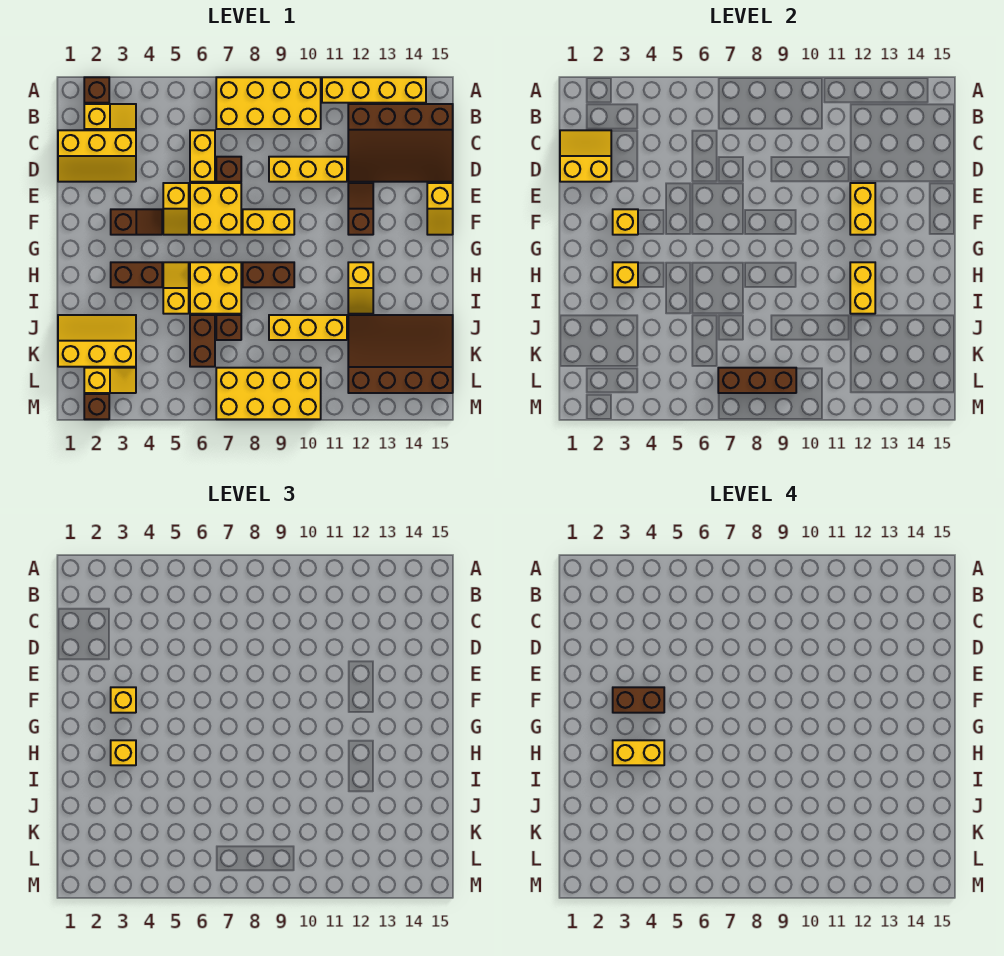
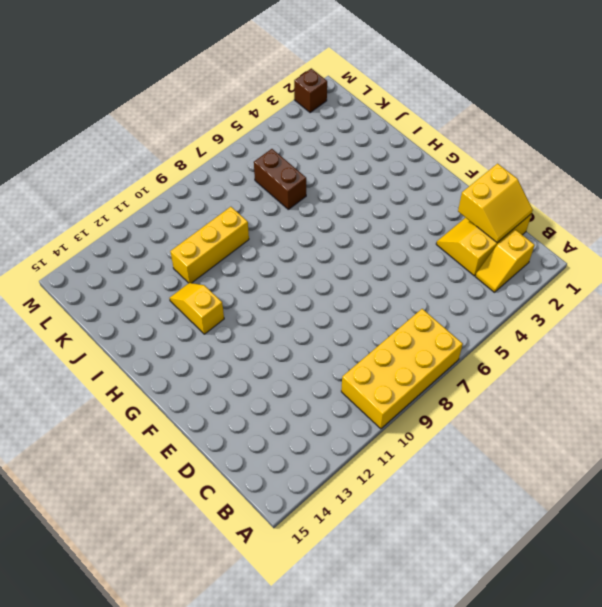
none -> brown brick A2 level 1
none -> yellow brick A11:A14 level 1
none -> brown slope B12:D15 level 1 top B
none -> yellow brick C6:D6 level 1

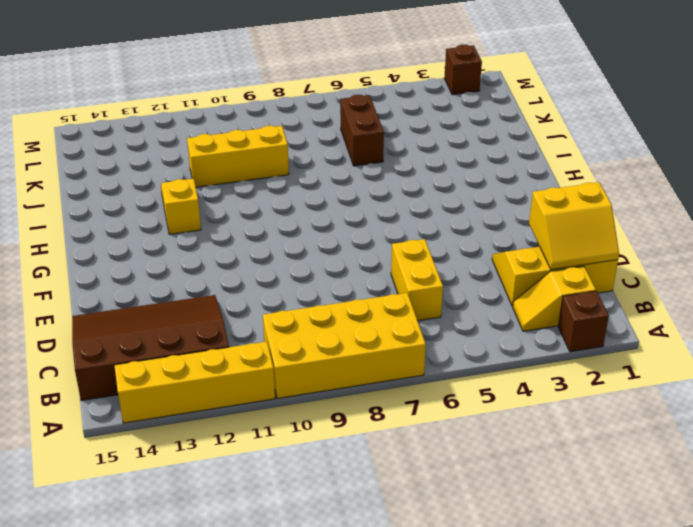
none -> brown brick D7 level 1
none -> yellow brick D9:D11 level 1
none -> yellow slope E5:F5 level 1 top E
none -> yellow brick E6:F7 level 1

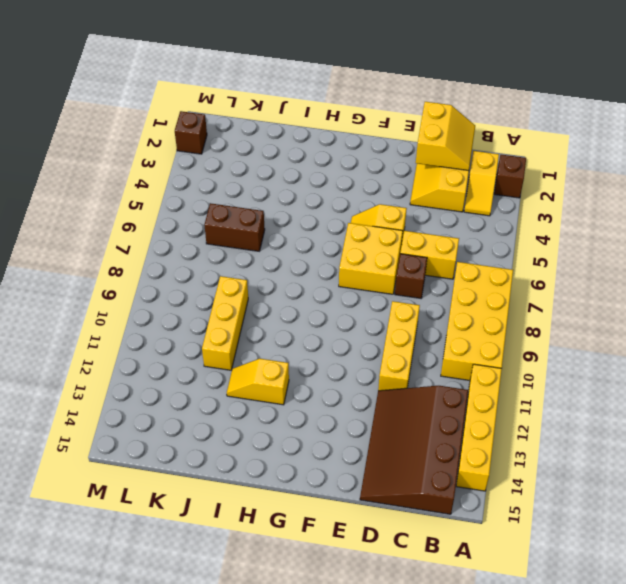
none -> brown slope E12:F12 level 1 top F
none -> yellow slope E15:F15 level 1 top E
none -> brown slope F3:F4 level 1 top 3
none -> yellow brick F8:F9 level 1

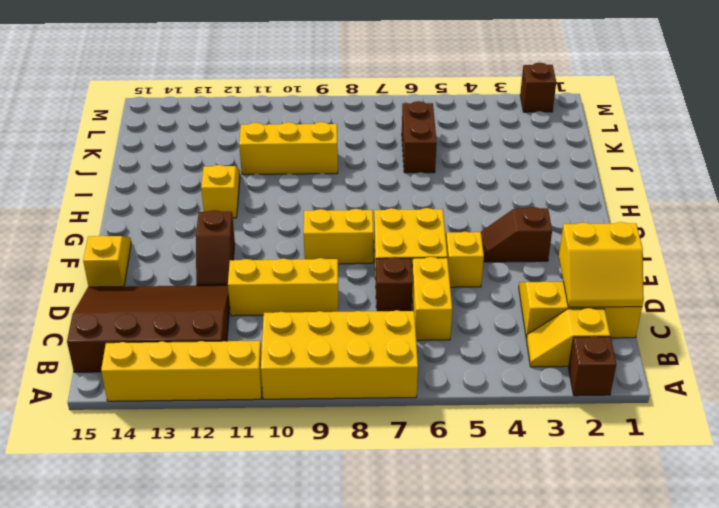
none -> brown brick H3:H4 level 1
none -> yellow slope H5:I5 level 1 top I
none -> yellow brick H6:I7 level 1
none -> brown brick H8:H9 level 1

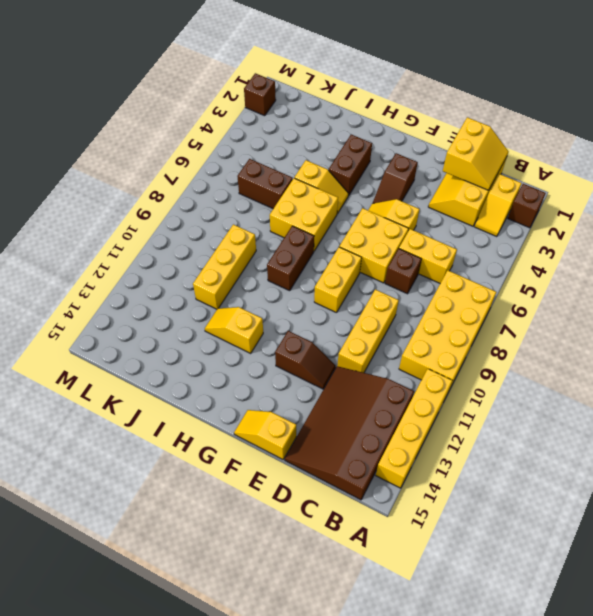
none -> yellow slope J1:K3 level 1 top K
none -> brown brick J7 level 1
none -> brown slope J12:L15 level 1 top L
none -> yellow slope L2:L3 level 1 top 2

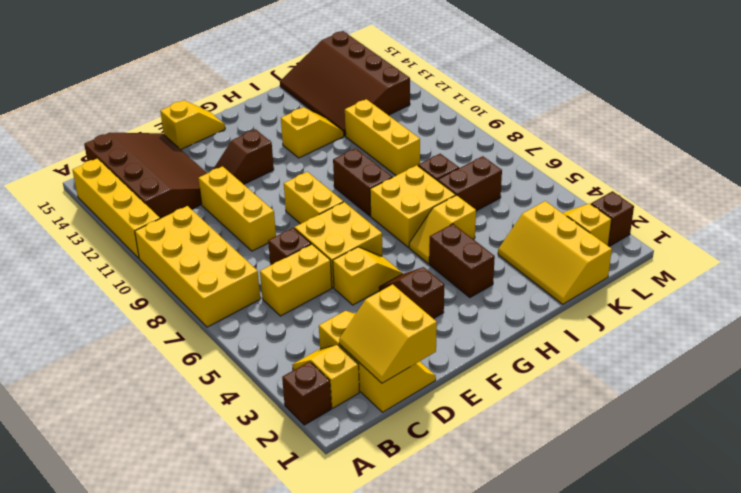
none -> yellow brick L7:M10 level 1
none -> yellow brick E12:F12 level 2
none -> yellow brick F3 level 2
none -> yellow brick H3 level 2

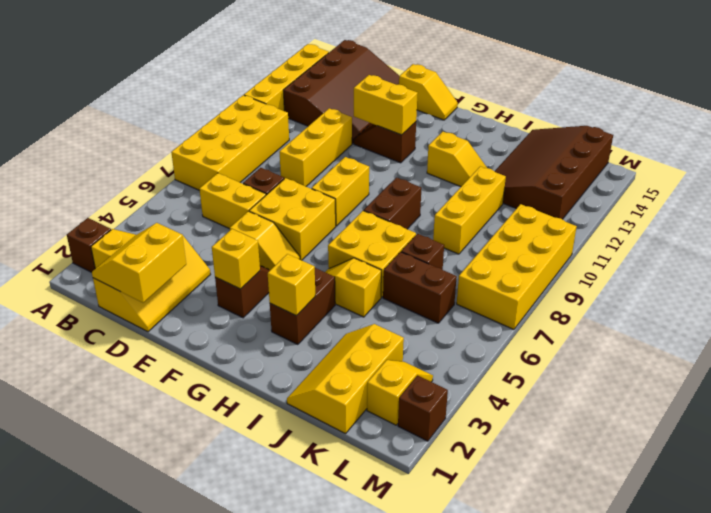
none -> yellow brick H12:I12 level 2
none -> brown brick L7:L9 level 2
none -> yellow brick F3 level 3
none -> yellow brick H3 level 3

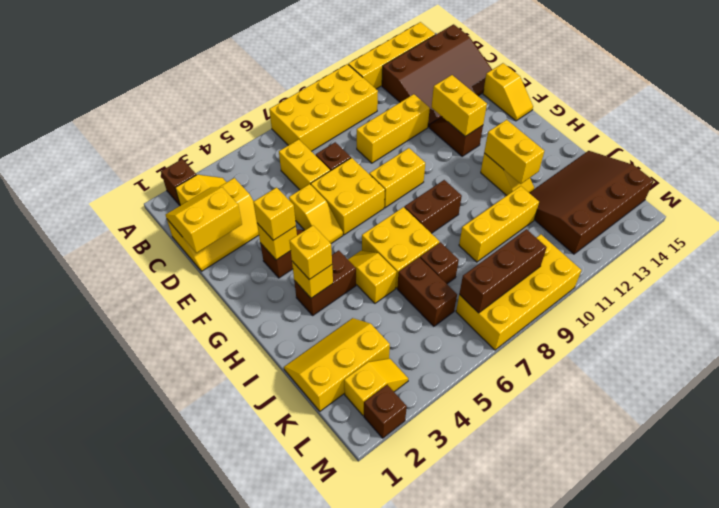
none -> brown brick F3:F4 level 4
none -> yellow brick H3:H4 level 4

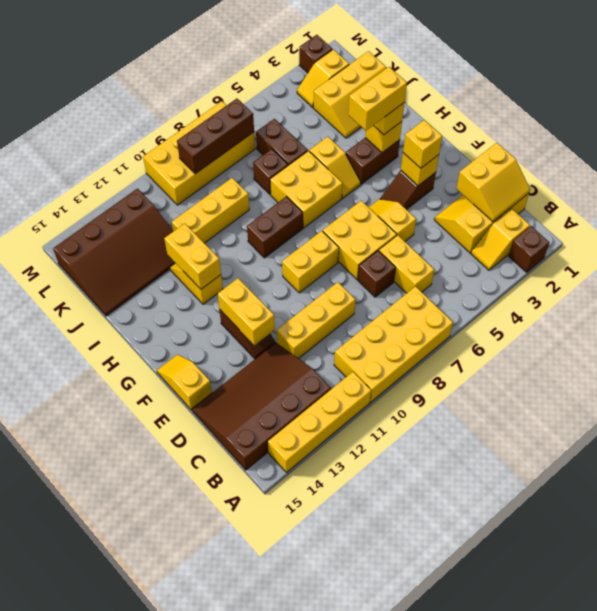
none -> brown brick F3:F4 level 4

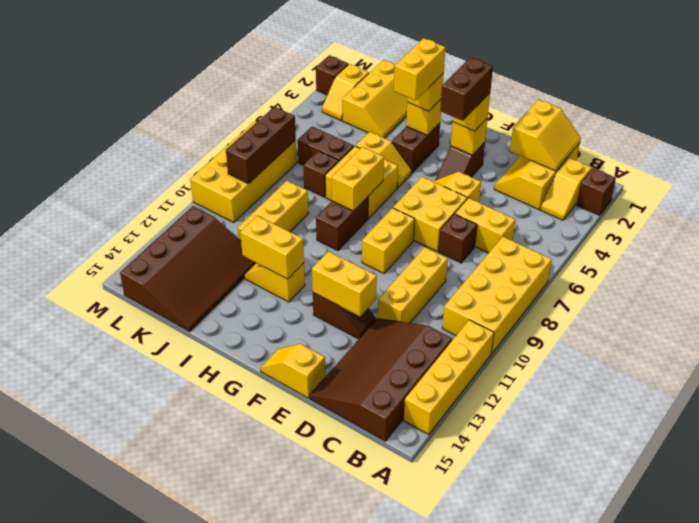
yellow brick H7:H8 level 2 -> none

